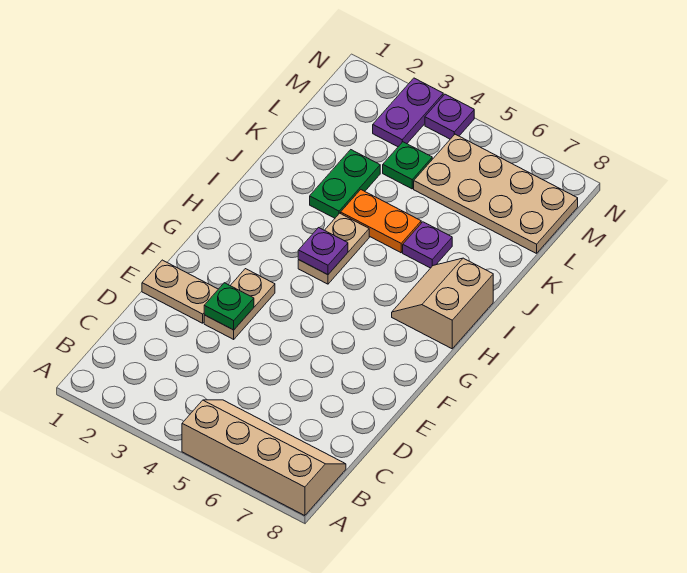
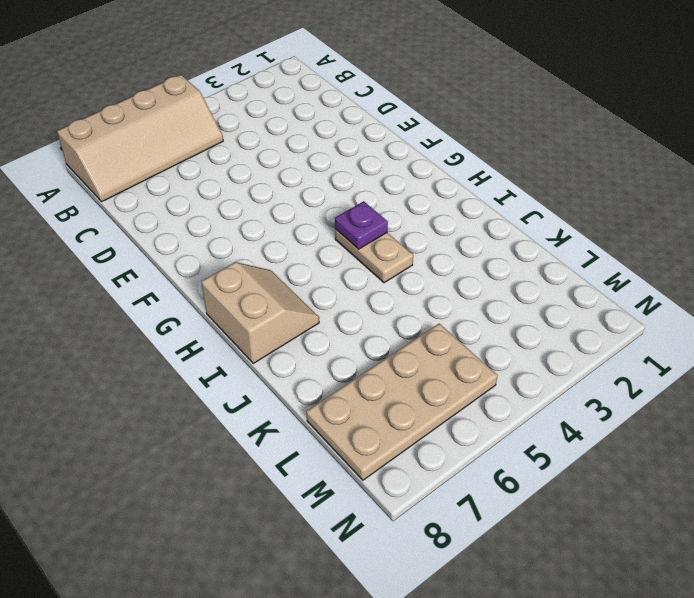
none -> tan plate E1:E2 level 1
none -> tan plate E3:F3 level 1
none -> green plate J3:K3 level 1

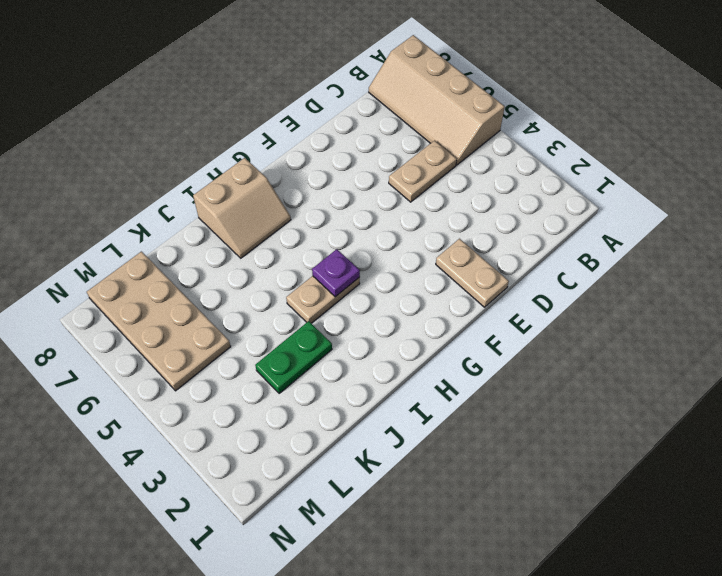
tan plate C5:D5 level 1 -> tan plate E3:F3 level 1
none -> orange plate J4:J5 level 1
none -> purple plate J6 level 1
none -> green plate L4 level 1

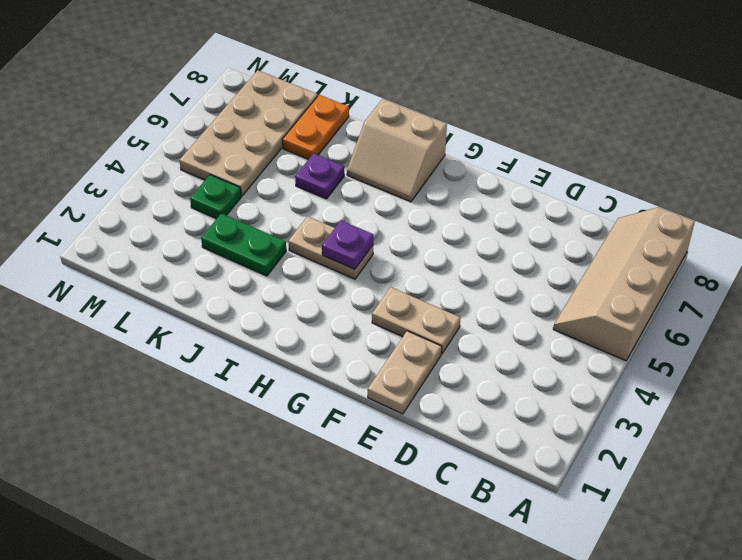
orange plate K7:K8 level 1 -> orange plate J4:J5 level 1
none -> purple plate M3:N3 level 1
none -> purple plate N4 level 1
none -> green plate E3 level 2

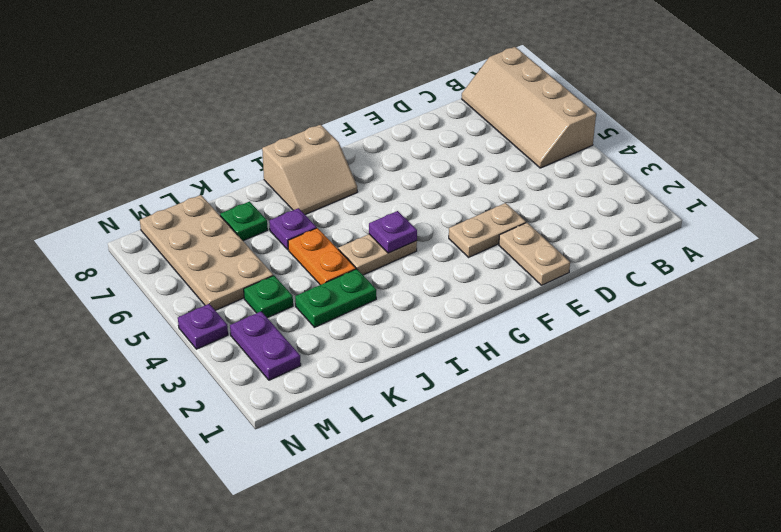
green plate K7 level 1 -> green plate E3 level 2
purple plate M2:M3 level 1 -> purple plate M3:N3 level 1

